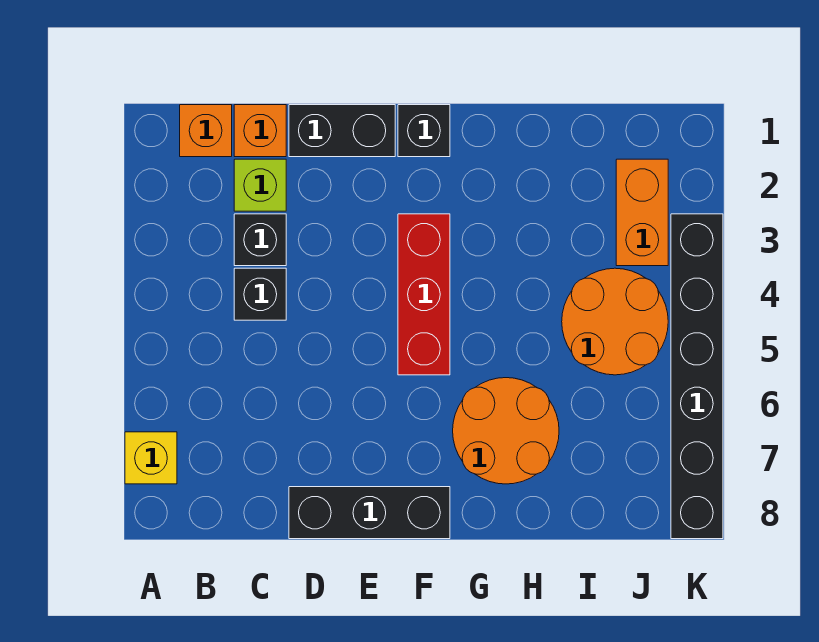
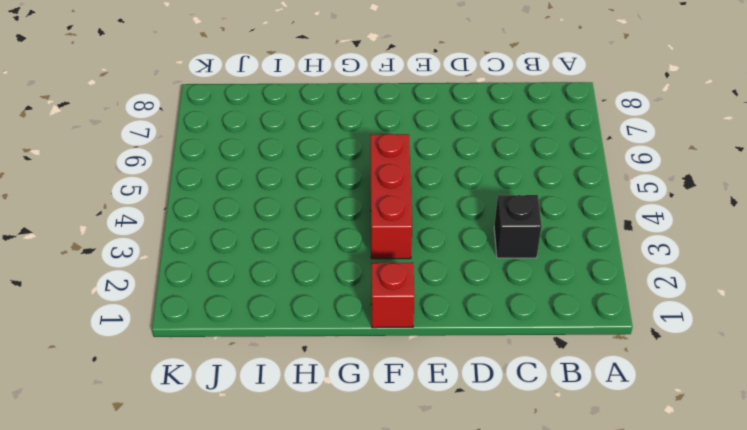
red brick F1 level 1 -> black brick F1 level 1
none -> yellow brick A7 level 1
none -> orange brick B1 level 1
none -> orange brick C1 level 1

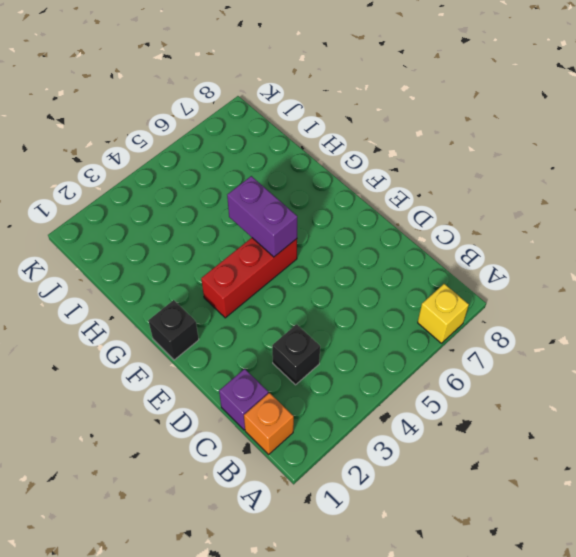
purple brick C1 level 1 -> orange brick C1 level 1
purple brick F5:G5 level 2 -> none
none -> lime brick C2 level 1
none -> black brick C4 level 1
none -> black brick D1:E1 level 1

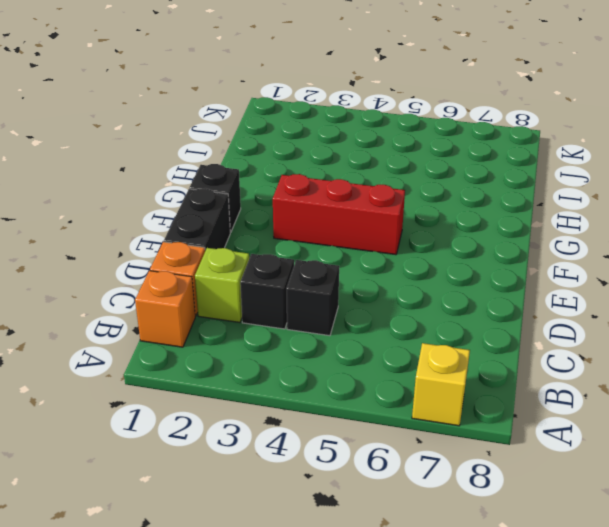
none -> black brick D8:F8 level 1
none -> orange round brick G6:H7 level 1
none -> orange round brick I4:J5 level 1

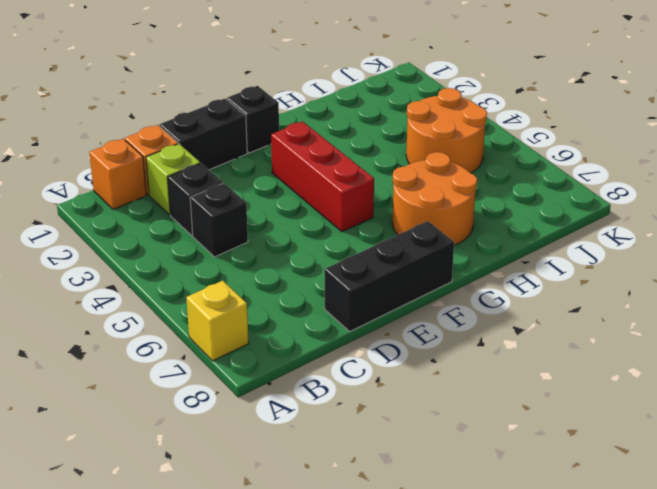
none -> orange brick J2:J3 level 1
none -> black brick K3:K8 level 1

